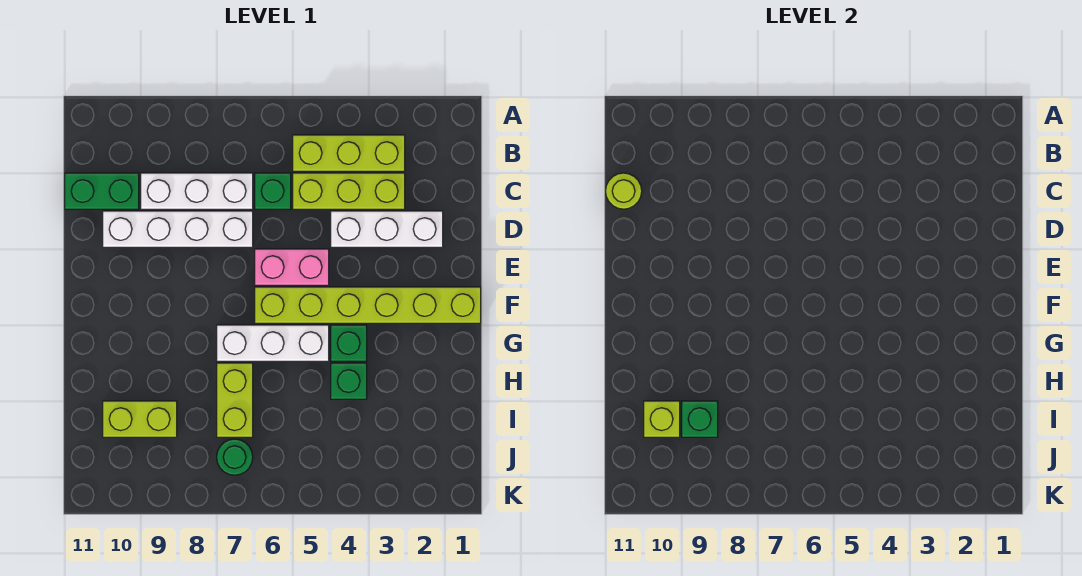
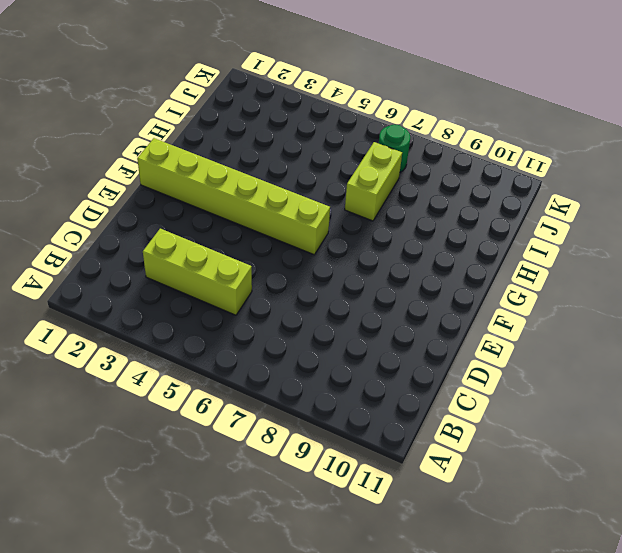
none -> lime brick B3:B5 level 1
none -> green brick C6 level 1
none -> white brick C7:C9 level 1

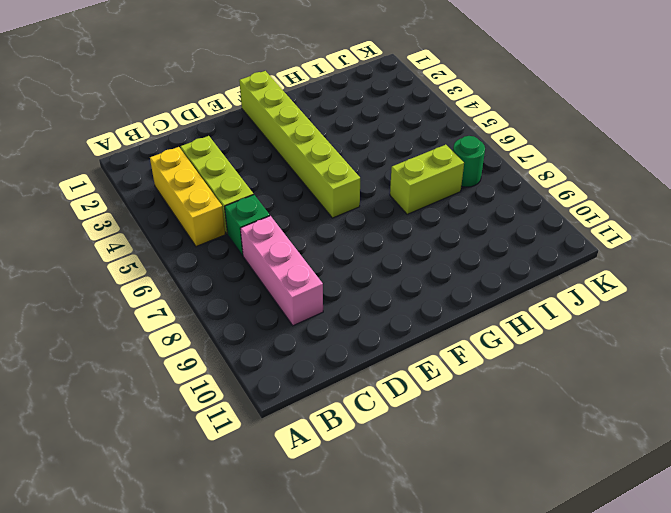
yellow brick B3:B5 level 1 -> lime brick B3:B5 level 1
pink brick C7:C9 level 1 -> white brick C7:C9 level 1
none -> green brick C10:C11 level 1
none -> white brick D2:D4 level 1
none -> white brick D7:D10 level 1

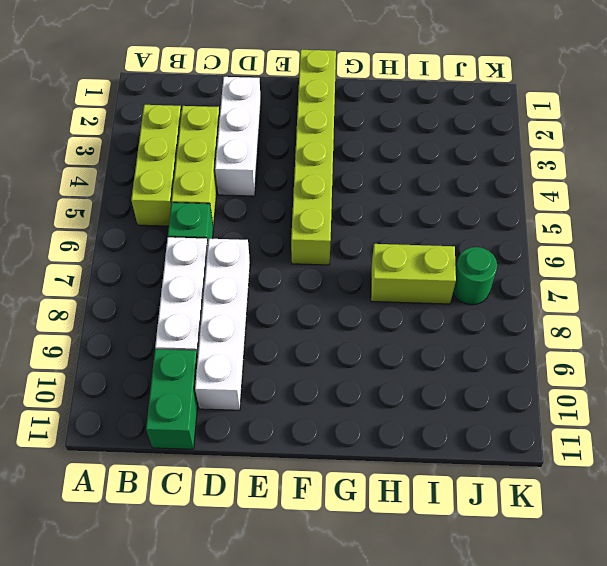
none -> pink brick E5:E6 level 1
none -> green brick G4 level 1
none -> white brick G5:G7 level 1

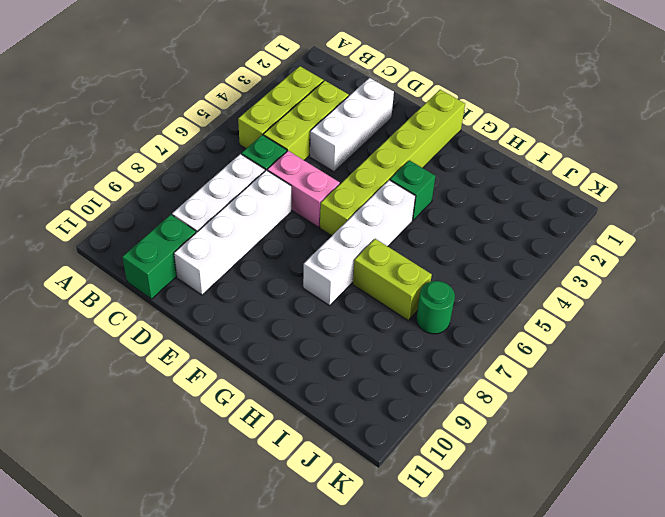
pink brick D6:E6 level 1 -> pink brick E5:E6 level 1
white brick G5:G8 level 1 -> white brick G5:G7 level 1
none -> green brick H4 level 1
none -> lime brick I9:I10 level 1
none -> lime round brick C11 level 2

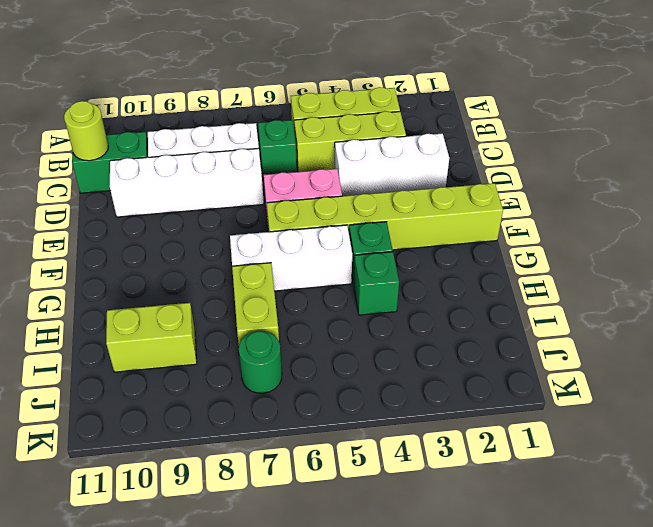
none -> green brick I9 level 2
none -> lime brick I10 level 2

